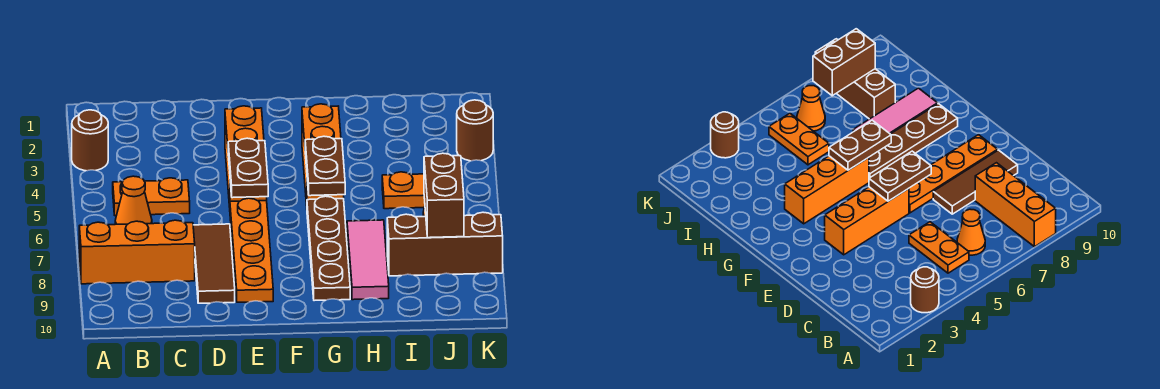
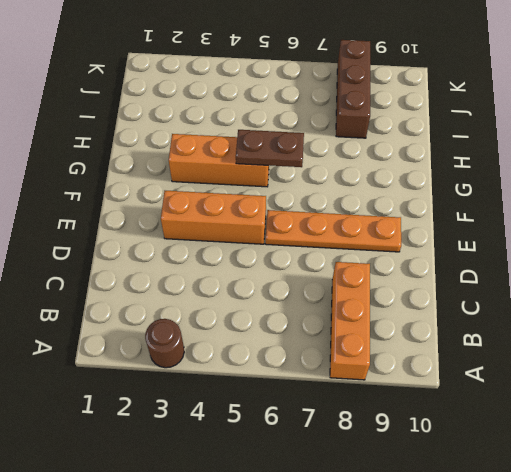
none -> orange plate B5:C5 level 1
none -> orange cone B6 level 1
none -> brown tile D7:D9 level 1

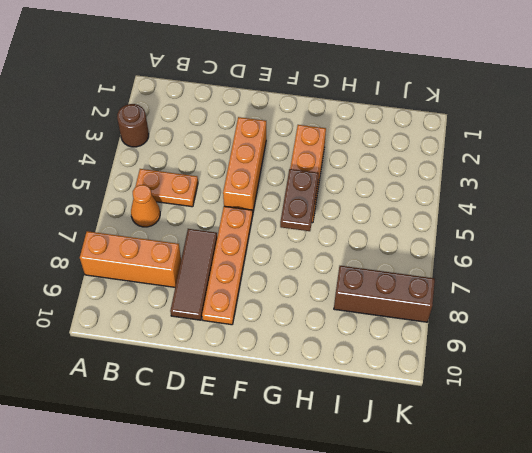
none -> brown plate G6:G9 level 1
none -> pink tile H7:H9 level 1
none -> orange plate I5:J5 level 1

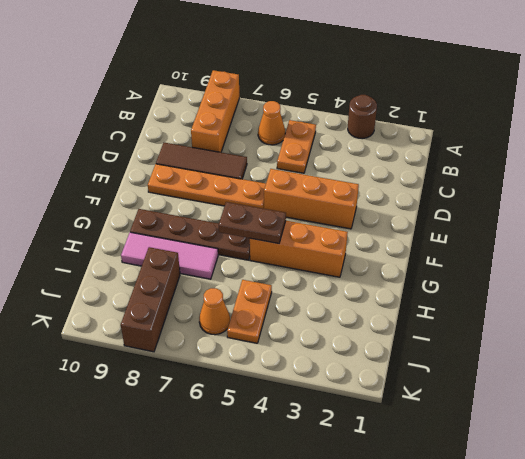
none -> brown round brick K3 level 1
none -> brown plate E5:E6 level 2
none -> brown brick J7:J8 level 2

